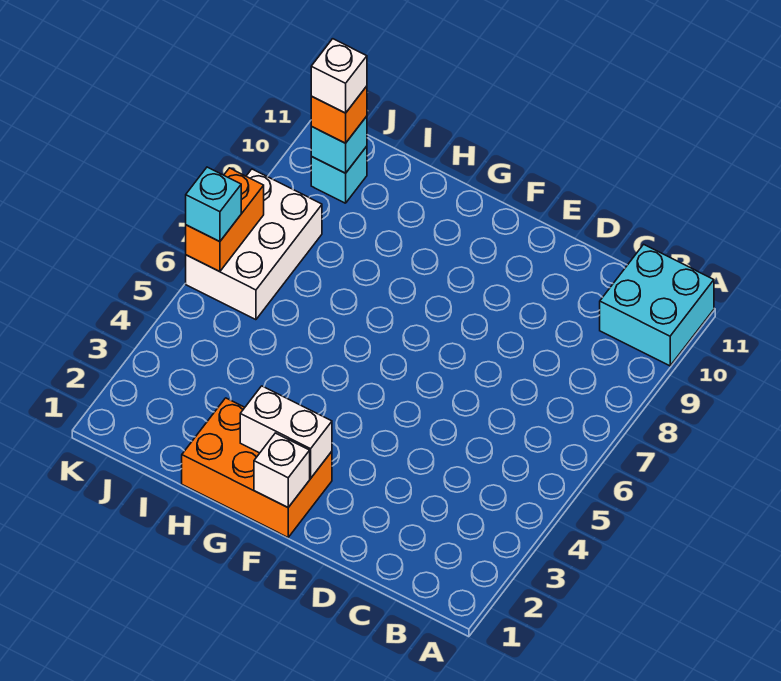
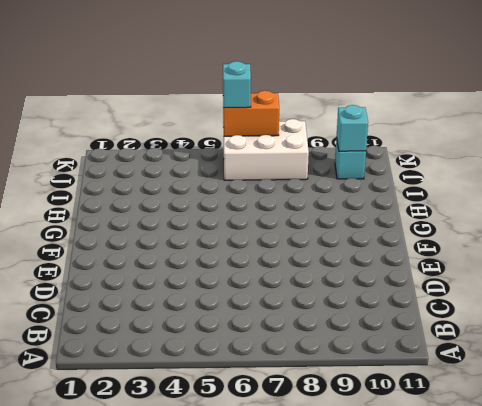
none -> cyan brick A10:B11 level 1
none -> orange brick F1:H2 level 1

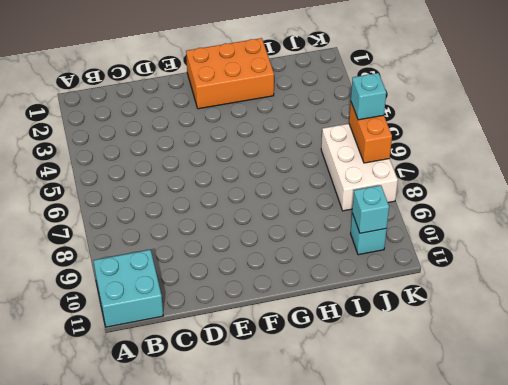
none -> white brick F1 level 2
none -> white brick F2:G2 level 2

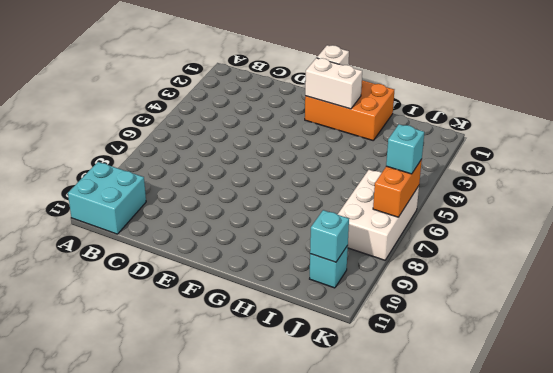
none -> orange brick J10 level 3
none -> white brick J10 level 4

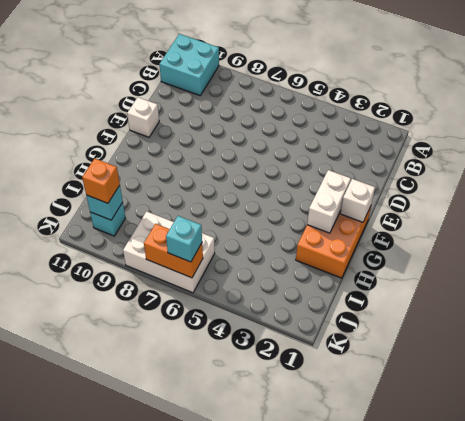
white brick E11 level 1 -> white brick J10 level 4

